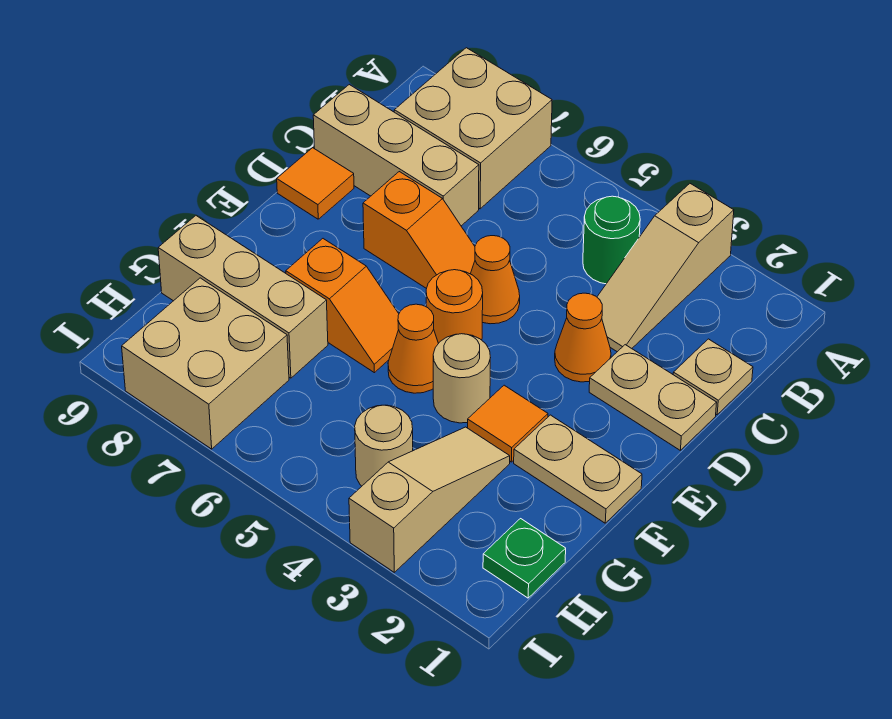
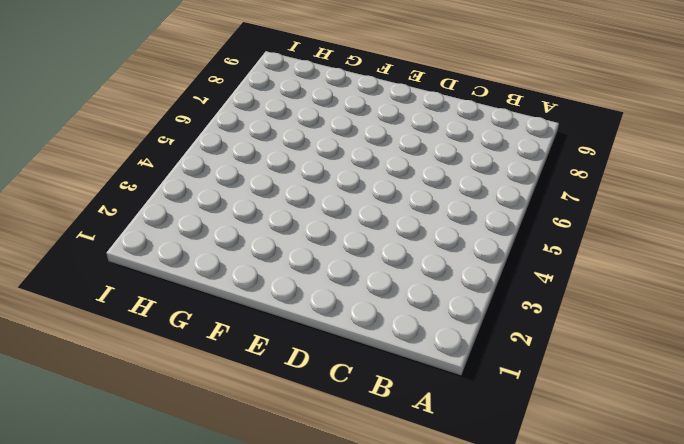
none -> tan slope A3:C3 level 1 top A
none -> tan brick A7:B8 level 1
none -> green round brick B4 level 1

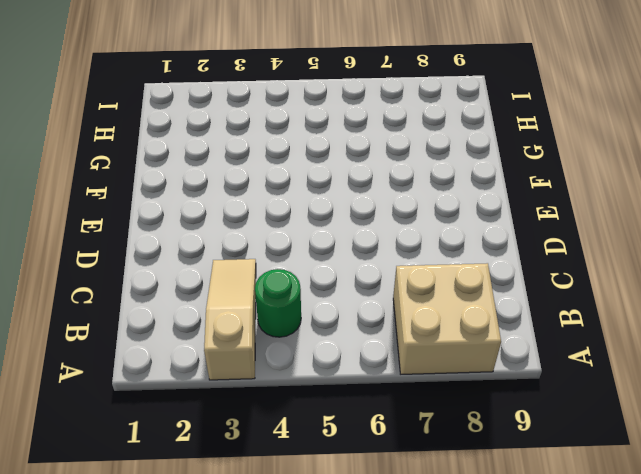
none -> tan plate C1 level 1
none -> tan brick C7:C9 level 1
none -> tan plate D1:D2 level 1

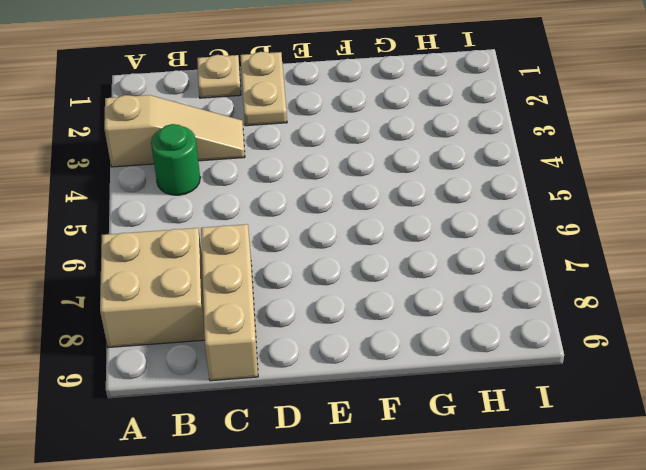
none -> orange cone D3 level 1
none -> orange cone D5 level 1
none -> orange slope D6:D7 level 1 top 7

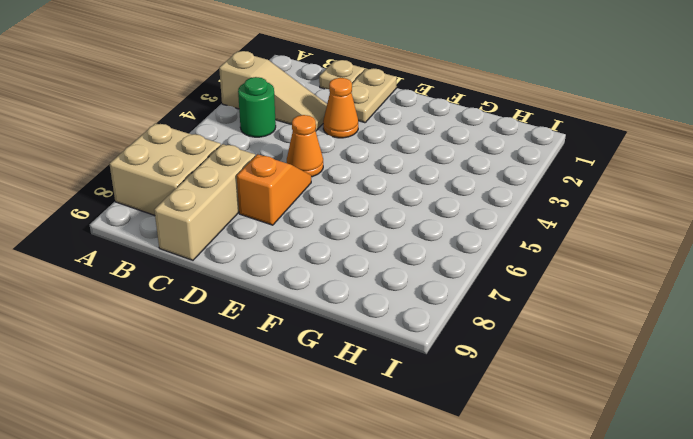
none -> orange tile D9 level 1
none -> orange round brick E5 level 1
none -> tan plate F1:F2 level 1

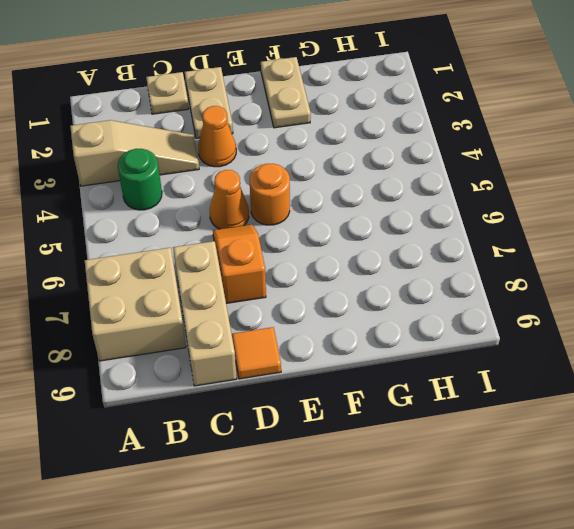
none -> orange tile F3 level 1
none -> tan round brick F4 level 1
none -> orange cone F5 level 1

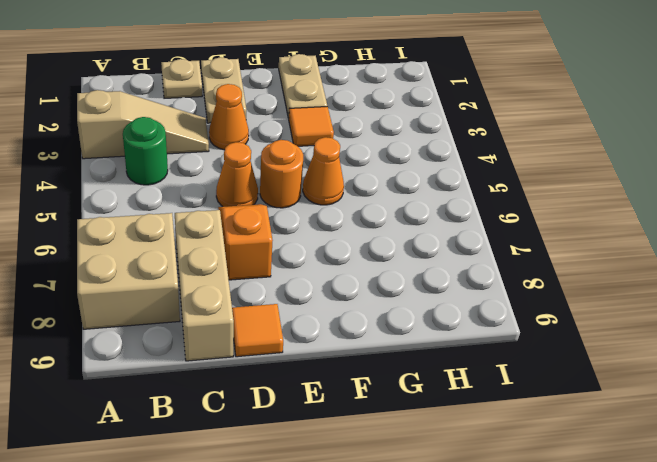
none -> tan round brick F4 level 1
none -> orange slope F6:F7 level 1 top 7
none -> tan slope G3:I3 level 1 top I

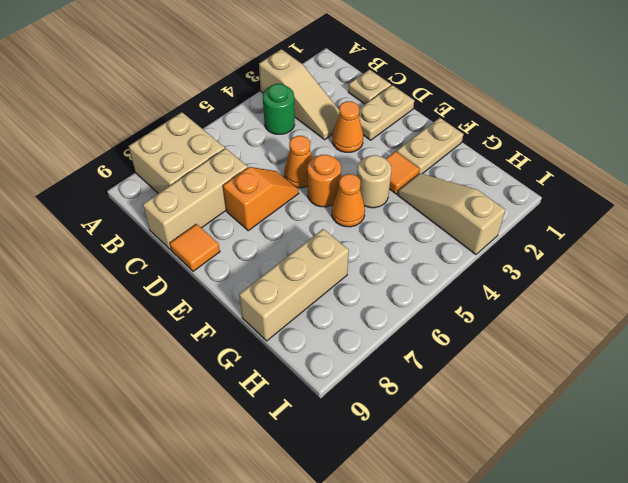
none -> orange slope F6:F7 level 1 top 7
none -> green plate H1 level 1
none -> tan round brick H4 level 1

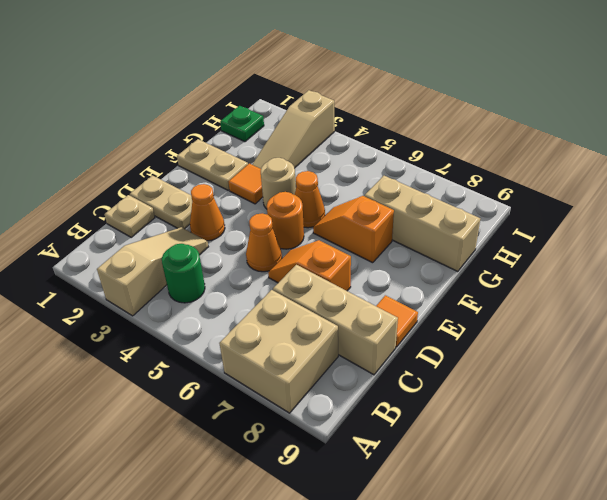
none -> tan round brick H4 level 1
none -> tan brick H7:I8 level 1

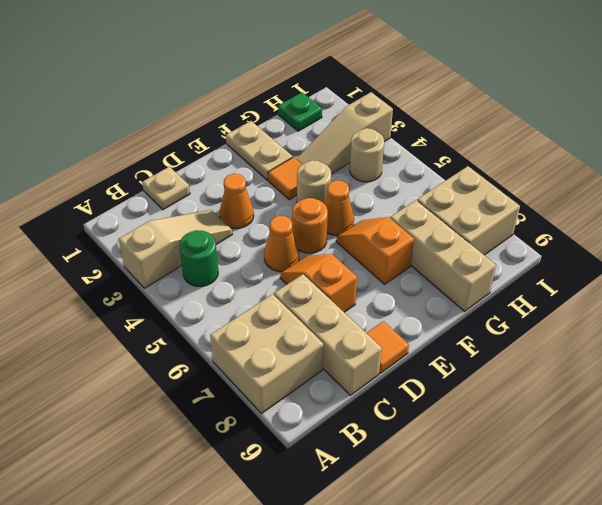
none -> tan plate D1:D2 level 1

